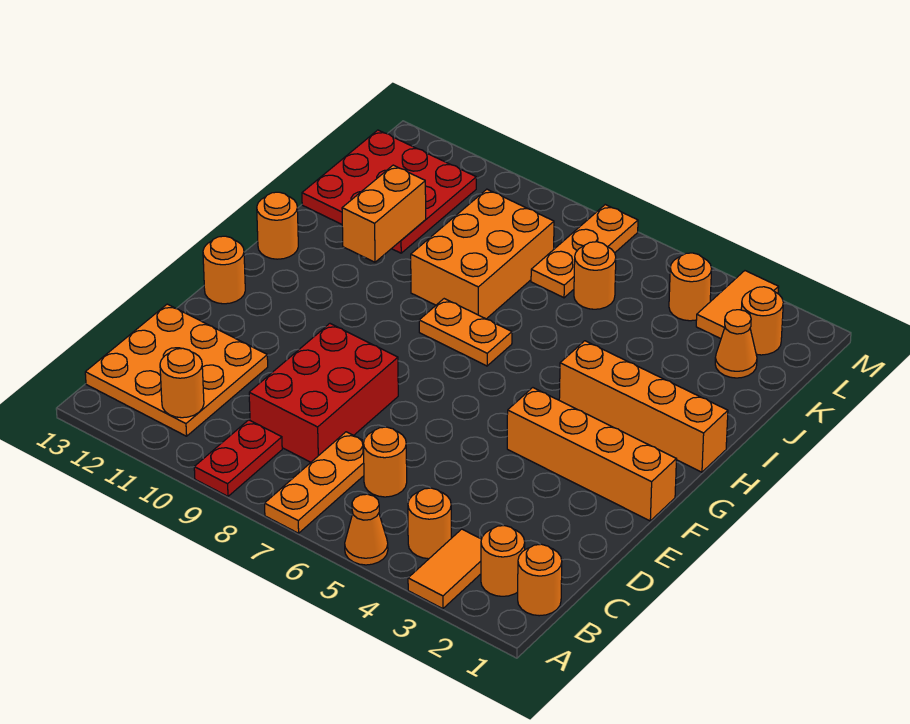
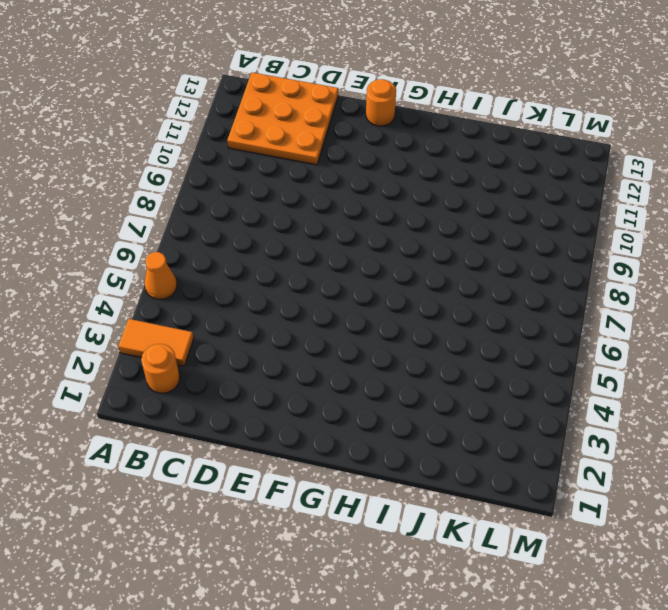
none -> orange plate A7:C7 level 1
none -> red plate A9:B9 level 1
none -> orange round brick B1 level 1

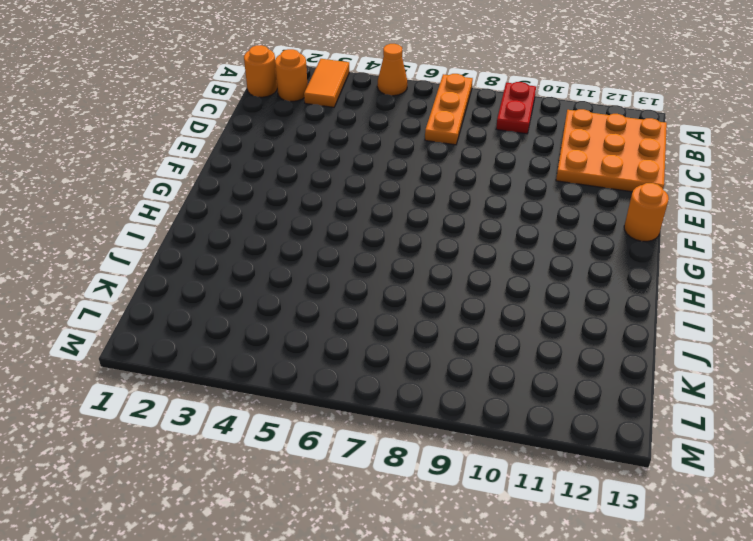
none -> orange round brick B4 level 1
none -> orange round brick C6 level 1
none -> red brick C8:E9 level 1

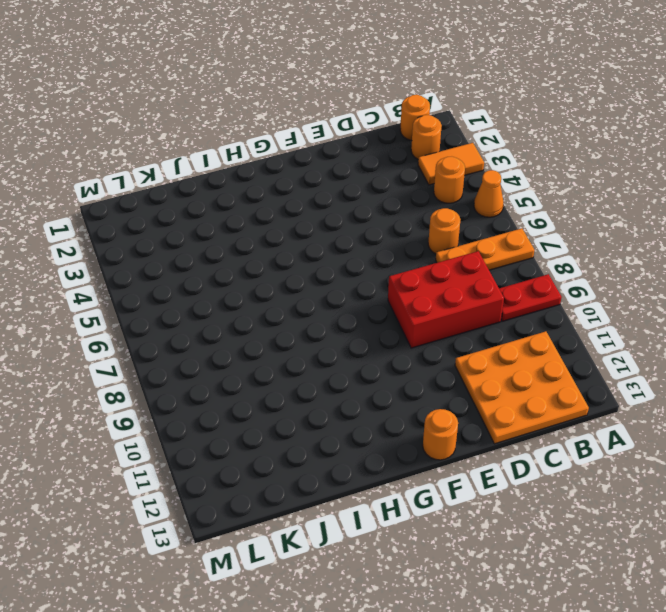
none -> orange brick F1:F4 level 1
none -> orange brick H1:H4 level 1
none -> orange plate H7:H8 level 1

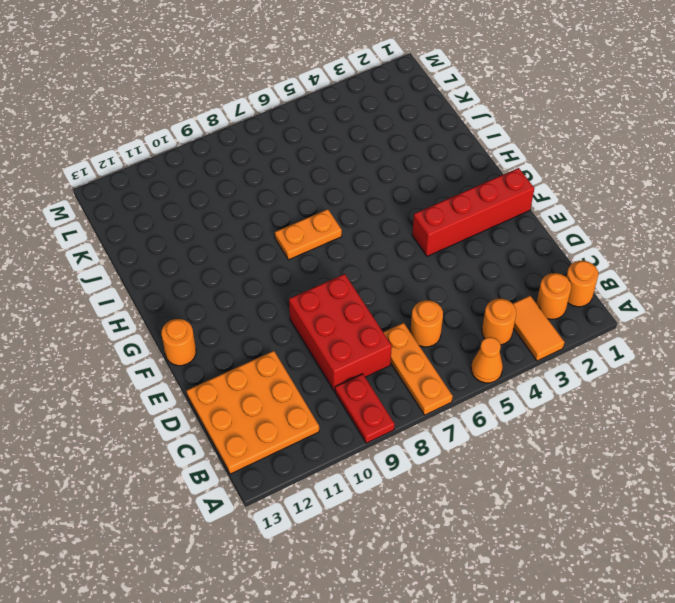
red brick F1:F4 level 1 -> orange brick F1:F4 level 1
none -> orange brick H1:H4 level 1
none -> orange round brick H13 level 1
none -> orange brick I8:K9 level 1

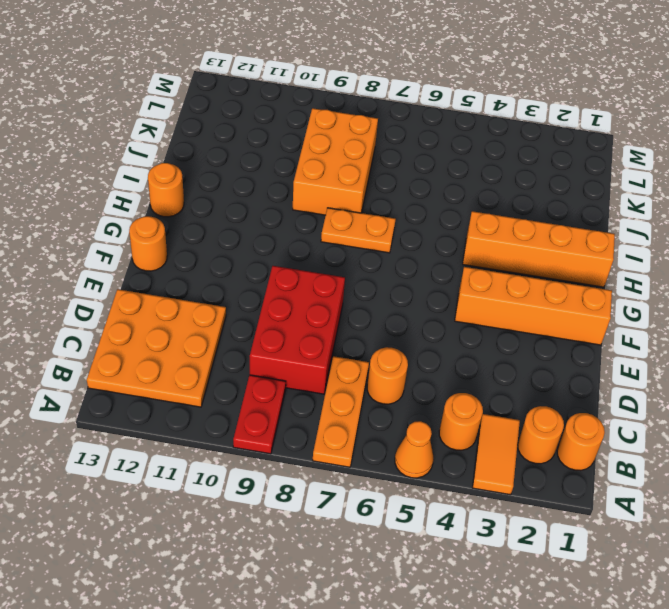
none -> red plate J11:L13 level 1
none -> orange cone K2 level 1
none -> orange round brick K6 level 1

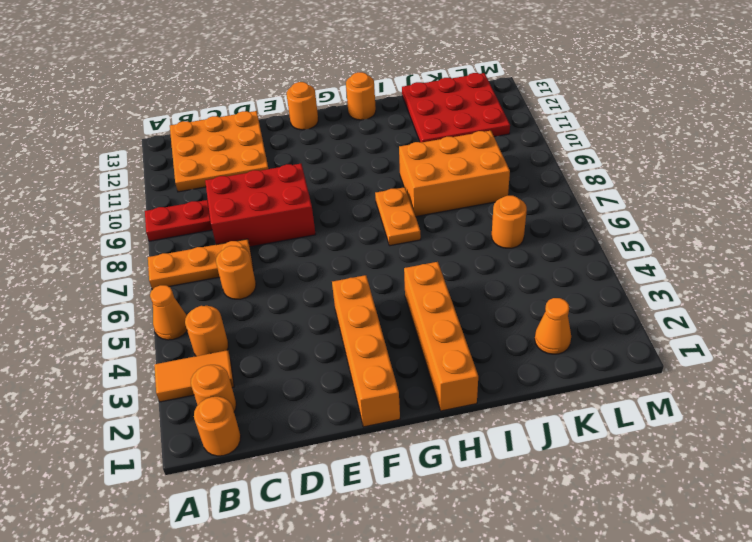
none -> orange plate K7:M7 level 1
none -> orange round brick L2 level 1
none -> orange tile L3:M3 level 1

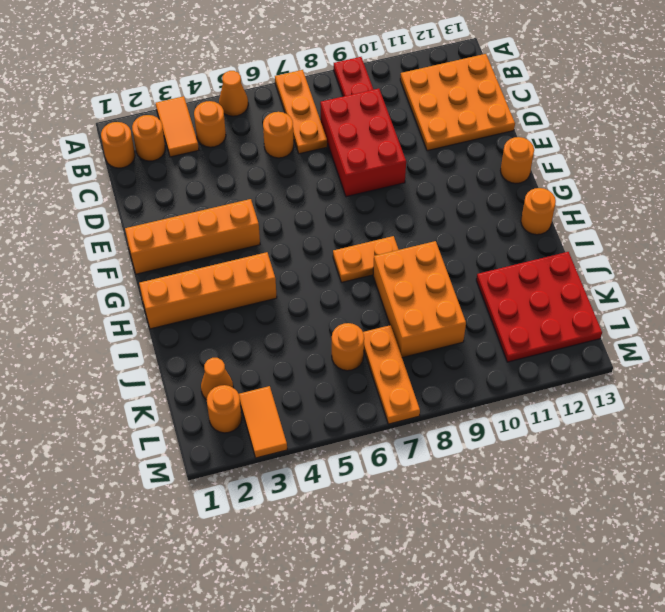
none -> orange round brick L4 level 1
none -> orange round brick B11 level 2
none -> orange brick I11:J11 level 2

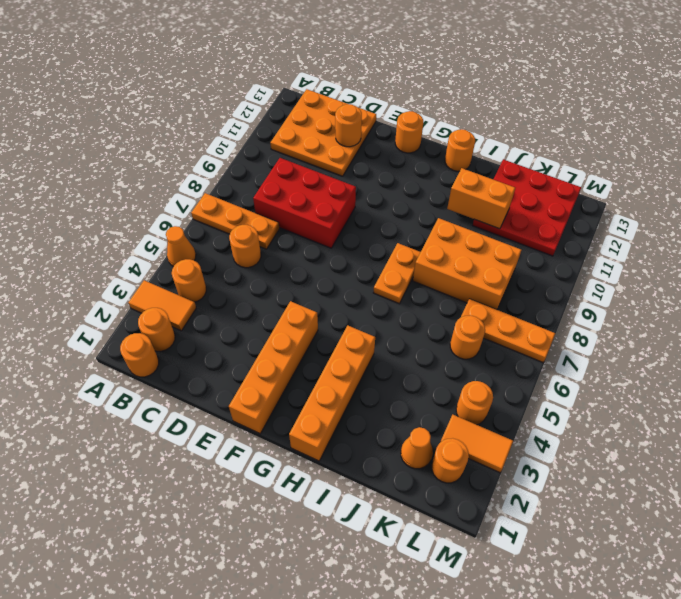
orange round brick D12 level 2 -> orange round brick B11 level 2
none -> red plate A9:B9 level 1

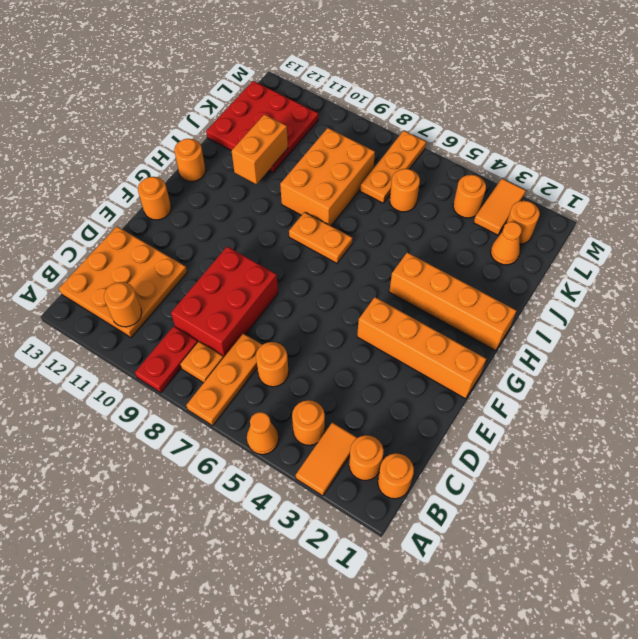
orange plate B8 level 1 -> none

